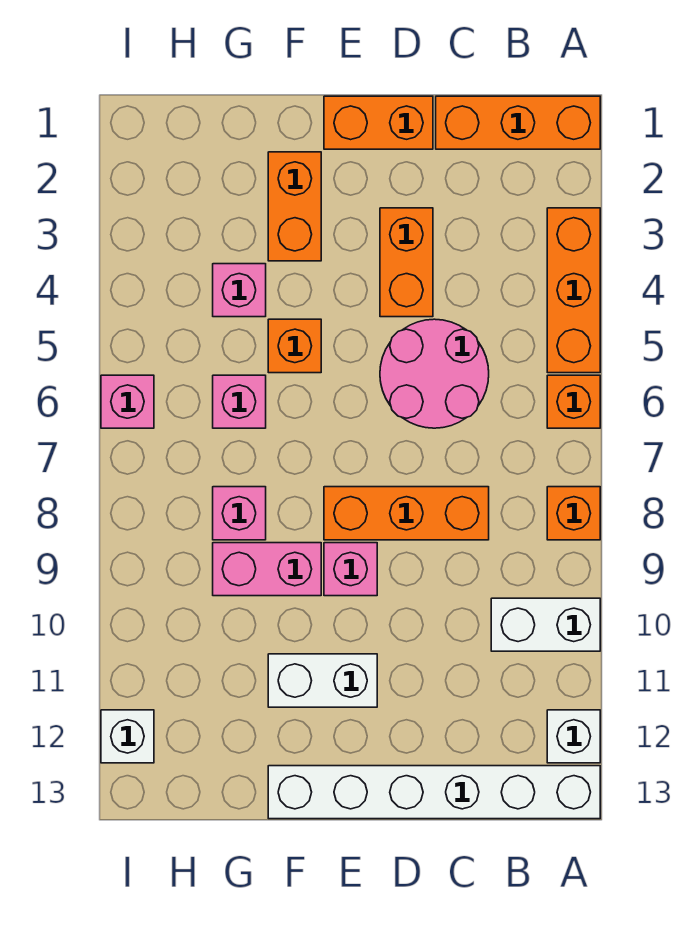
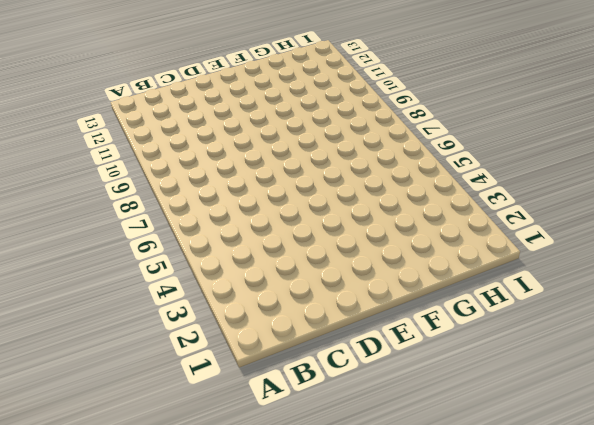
none -> orange brick A1:C1 level 1
none -> orange brick A3:A5 level 1
none -> orange brick A6 level 1

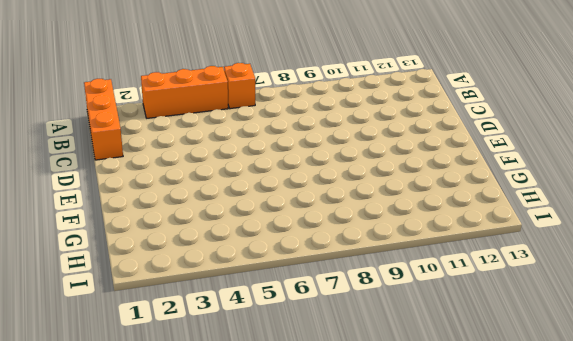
none -> orange brick A8 level 1
none -> white brick A10:B10 level 1
none -> white brick A12 level 1

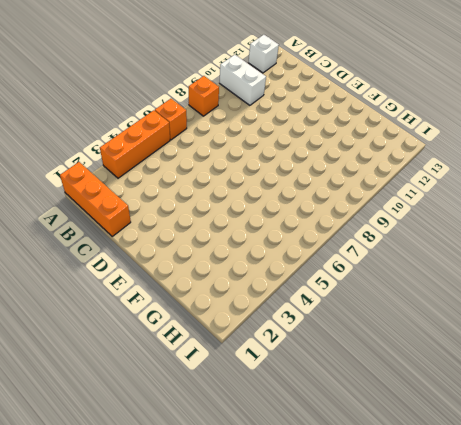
none -> white brick A13:F13 level 1
none -> pink round brick C5:D6 level 1
none -> orange brick C8:E8 level 1

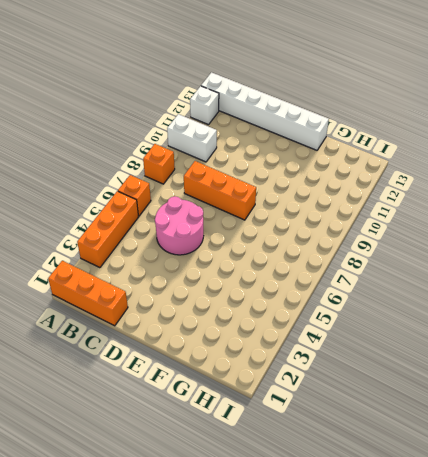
none -> orange brick D1:E1 level 1
none -> orange brick D3:D4 level 1
none -> pink brick E9 level 1

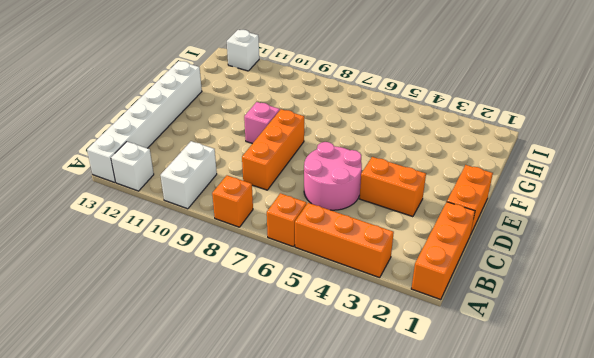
none -> white brick E11:F11 level 1
none -> orange brick F2:F3 level 1
none -> orange brick F5 level 1

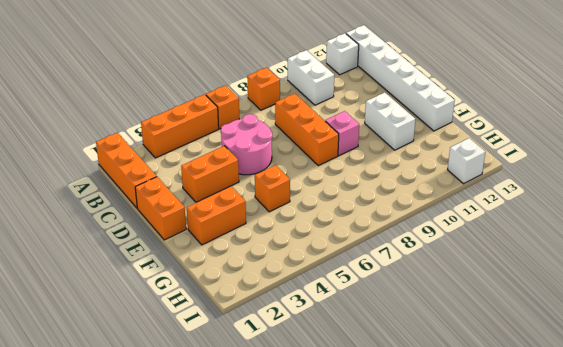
none -> pink brick F9:G9 level 1
none -> pink brick G4 level 1
none -> pink brick G6 level 1

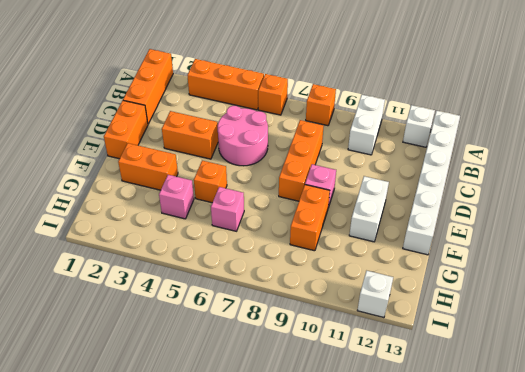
orange brick F9:G9 level 1 -> pink brick F9:G9 level 1
none -> pink brick G8 level 1
none -> pink brick I6 level 1

